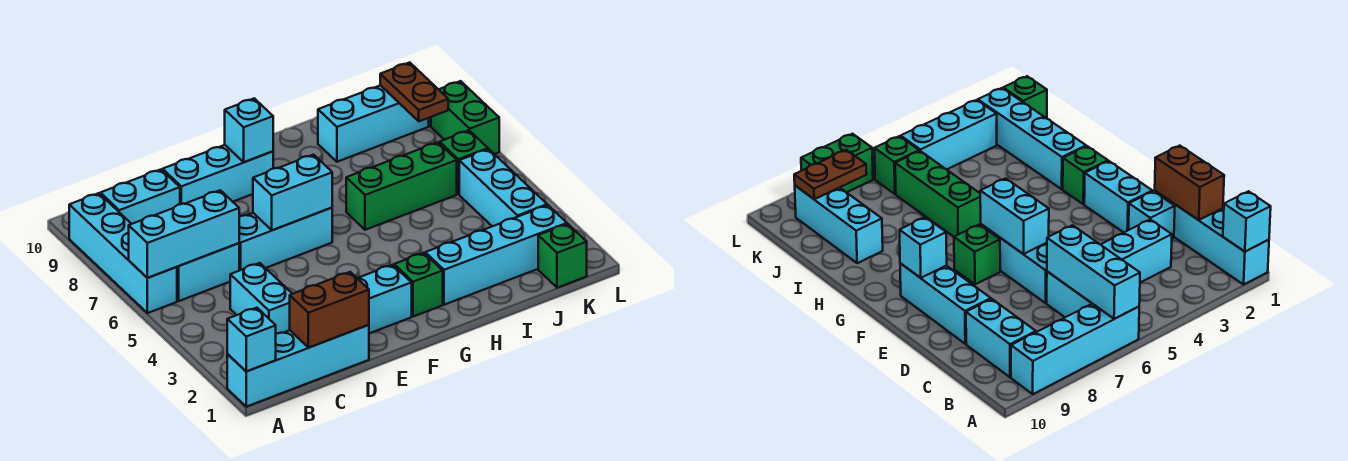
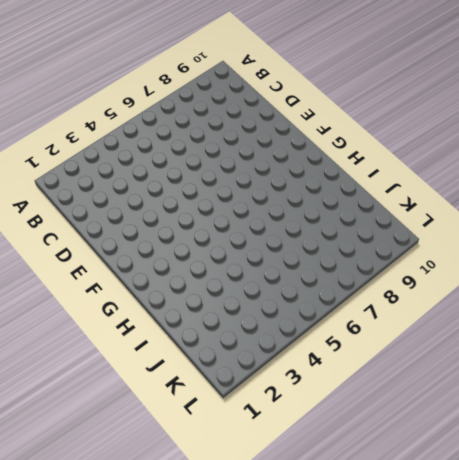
none -> cyan brick A1:D1 level 1
none -> cyan brick A6:A9 level 1
none -> cyan brick B6:C6 level 1

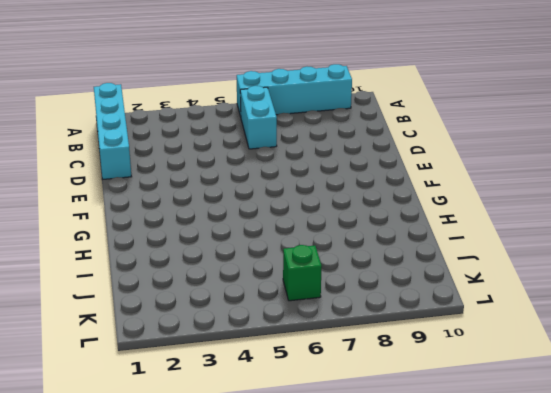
none -> cyan brick B9:C9 level 1
none -> cyan brick C3:C4 level 1
none -> cyan brick D2 level 1

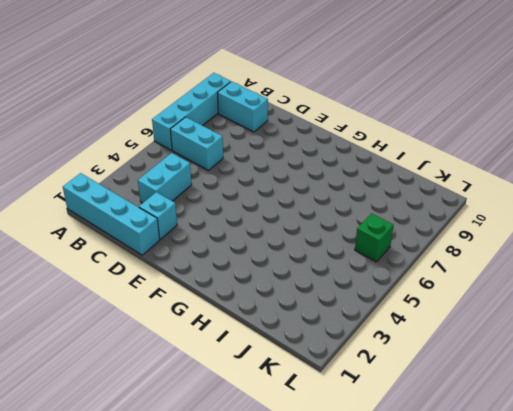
none -> cyan brick D6:F6 level 1
none -> cyan brick D9:F9 level 1
none -> cyan brick E2:F2 level 1

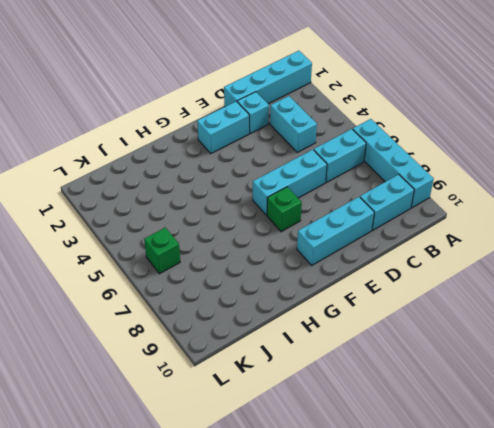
none -> green brick G2 level 1
none -> cyan brick H2:K2 level 1
none -> green brick H6:J6 level 1

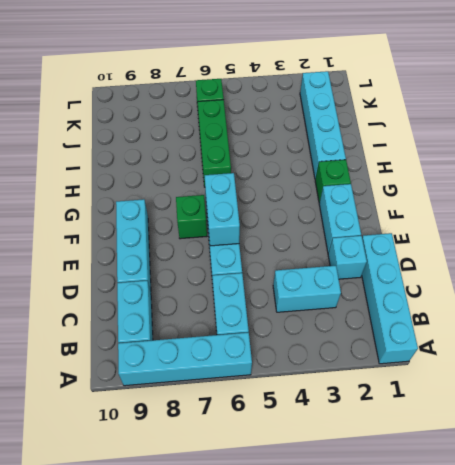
none -> cyan brick I9:K9 level 1
none -> green brick K1 level 1
none -> cyan brick K3:K5 level 1

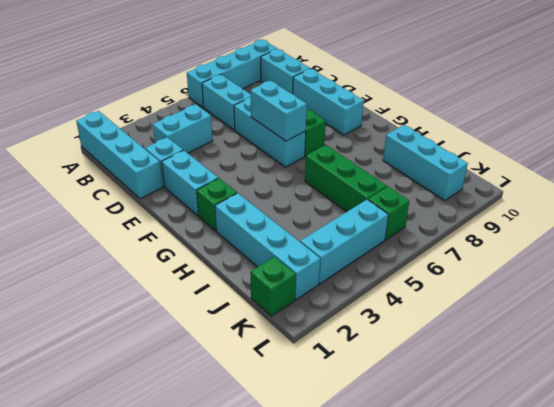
none -> green brick L7:L8 level 1
none -> cyan brick A1 level 2
none -> cyan brick A6:C6 level 2

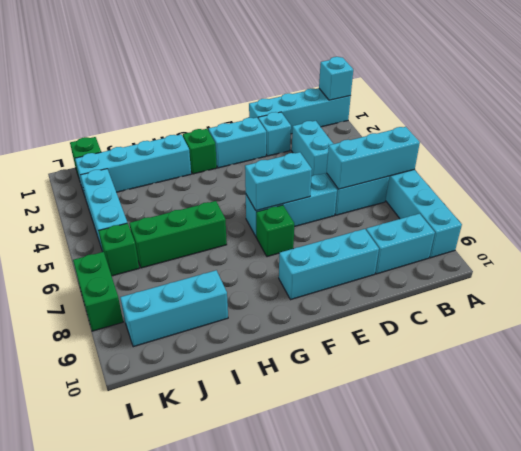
none -> brown brick C1:D1 level 2
none -> cyan brick F9 level 2
none -> brown plate K8:K9 level 2

